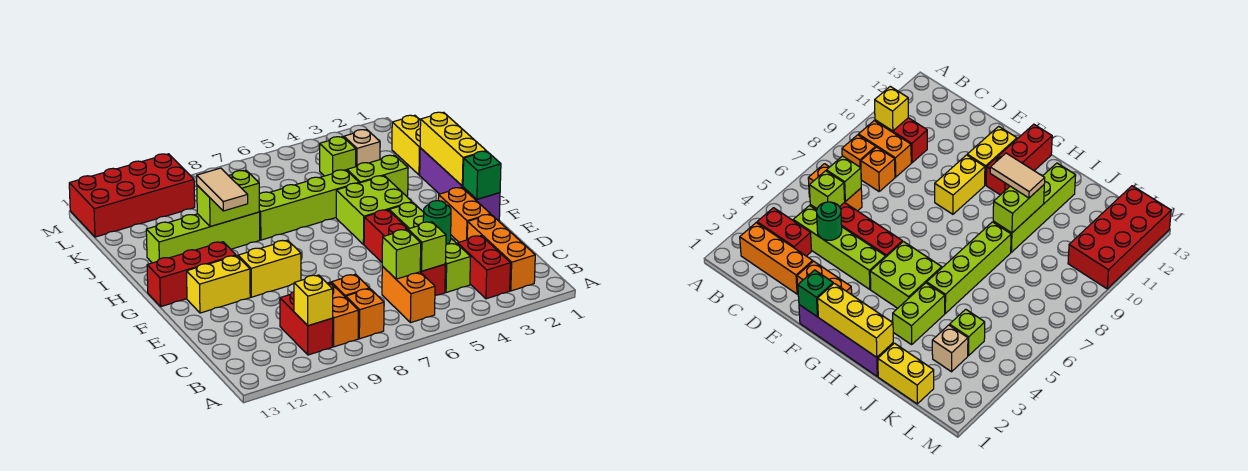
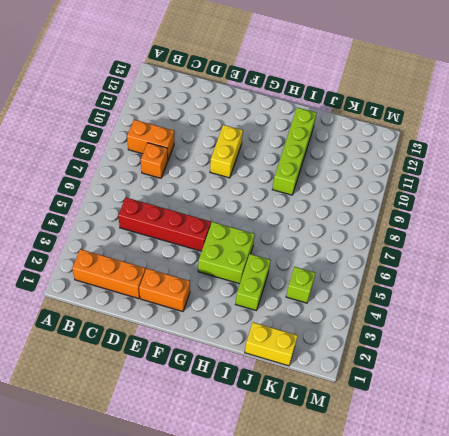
none -> red brick B3:C3 level 1
none -> orange brick B6:C6 level 1
none -> orange brick B8 level 1
none -> red brick B10:C10 level 1

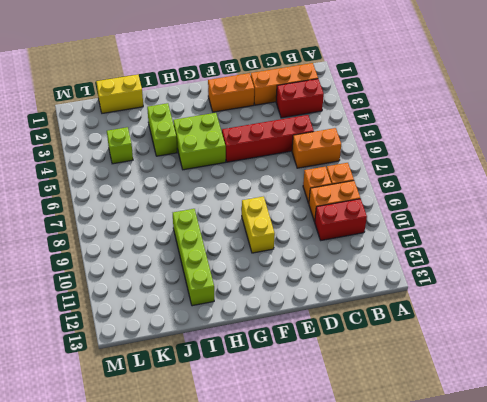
none -> lime brick C4:F4 level 1
none -> purple brick F1:I1 level 1
none -> yellow brick F11:F12 level 1
none -> red brick G11:G13 level 1

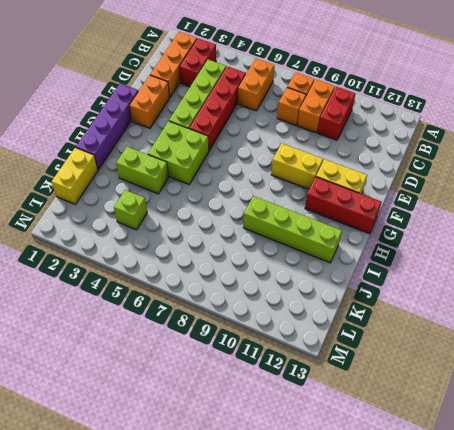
none -> lime brick I5:I8 level 1
none -> tan brick K3 level 1
none -> red brick L10:M13 level 1
none -> yellow brick B10 level 2

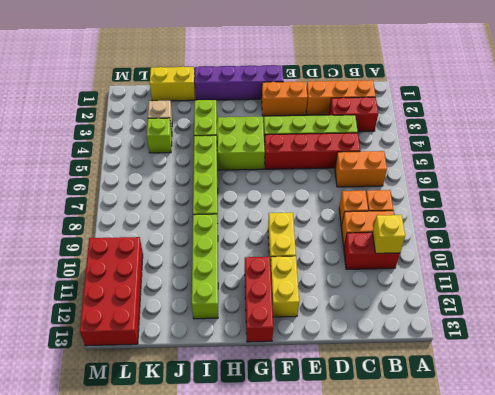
none -> lime brick C5 level 2
none -> lime brick C6 level 2
none -> green round brick D4 level 2
none -> green brick F1 level 2

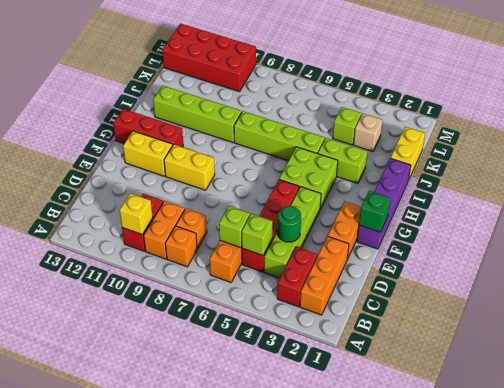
none -> yellow brick G1:I1 level 2
none -> lime brick I9:I10 level 2
none -> tan tile H10:I10 level 3

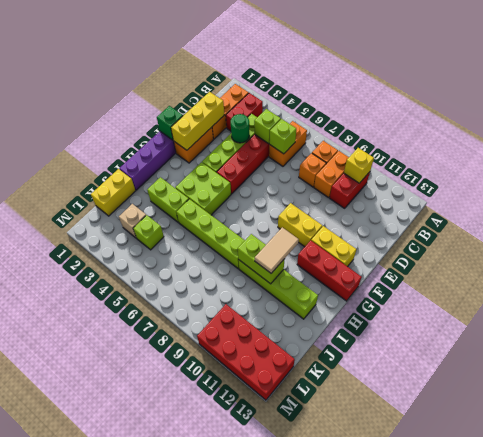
yellow brick D2:F2 level 2 -> yellow brick G1:I1 level 2

